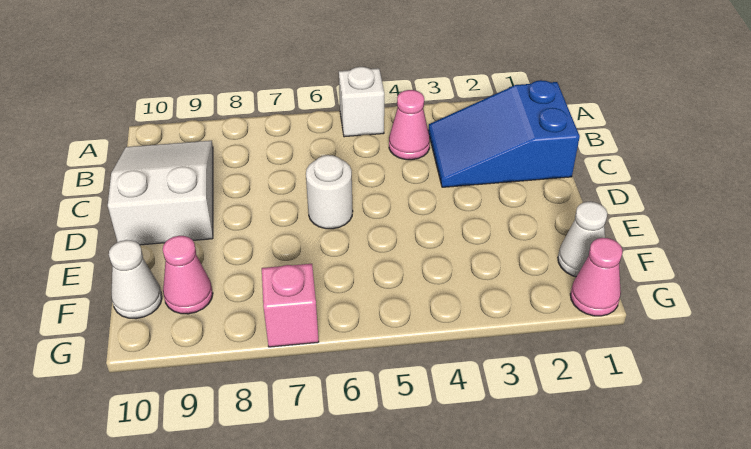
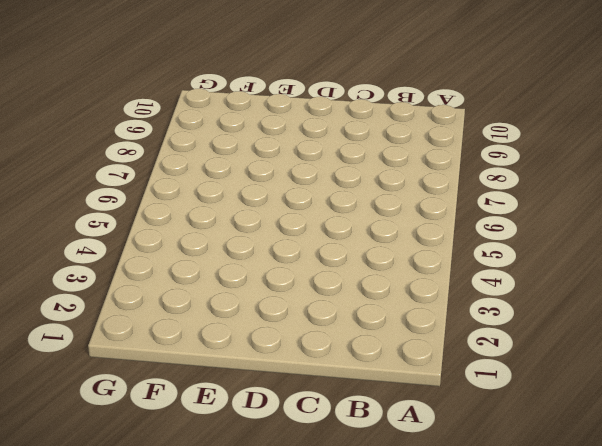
none -> white brick A5 level 1
none -> blue slope B1:C3 level 1 top 1

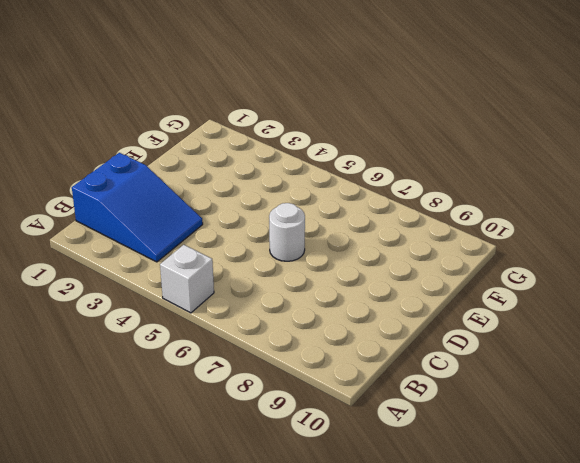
none -> pink cone B4 level 1
none -> white slope B9:D10 level 1 top D

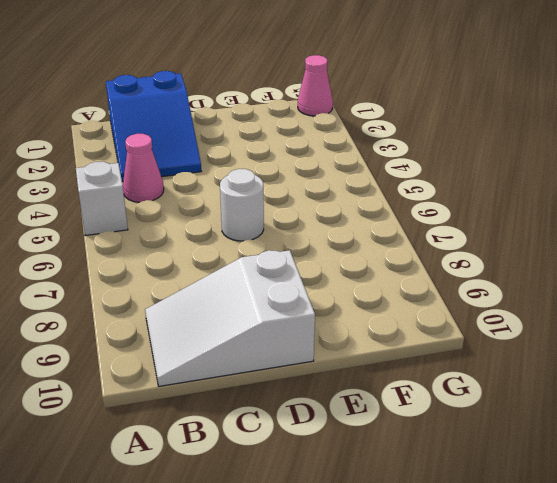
none -> white cone F1 level 1
none -> pink cone F9 level 1

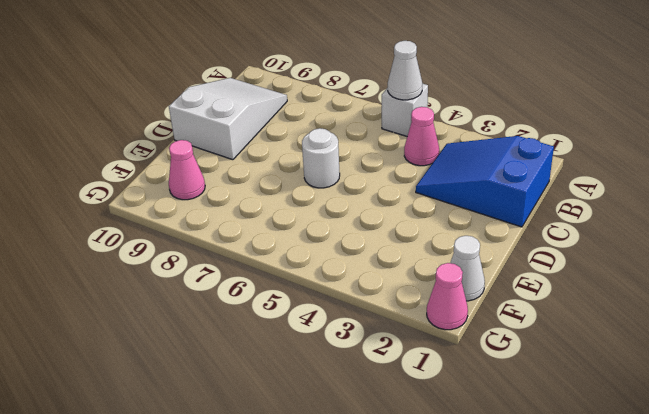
white cone A5 level 2 -> white cone F10 level 1
none -> pink brick G7 level 1

